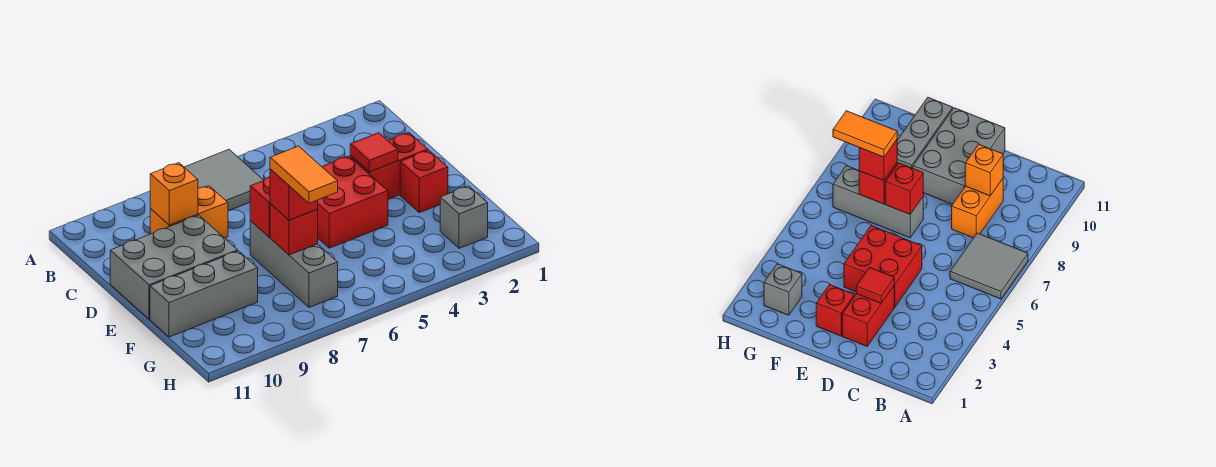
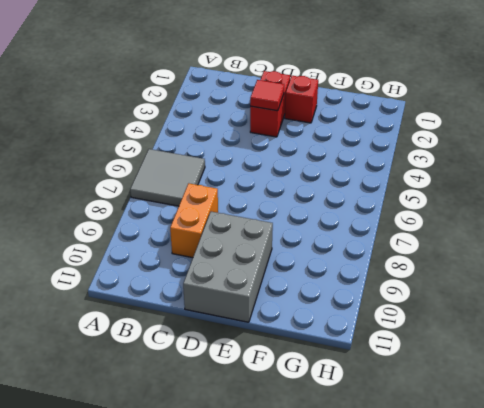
none -> red brick D4:E5 level 1
none -> grey brick E7:G7 level 1
none -> grey brick F9:F11 level 1

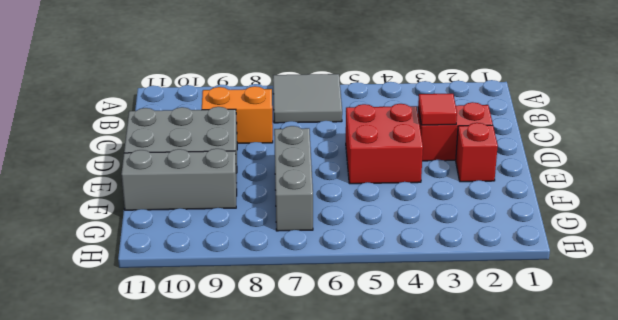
none -> grey brick G2 level 1
none -> orange brick C9 level 2
none -> red brick E7 level 2

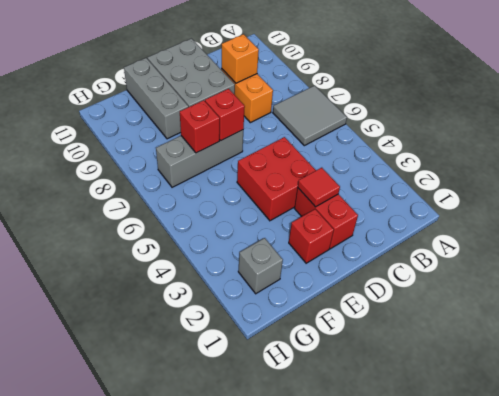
none -> red brick F7 level 3
none -> orange tile F7:G7 level 4

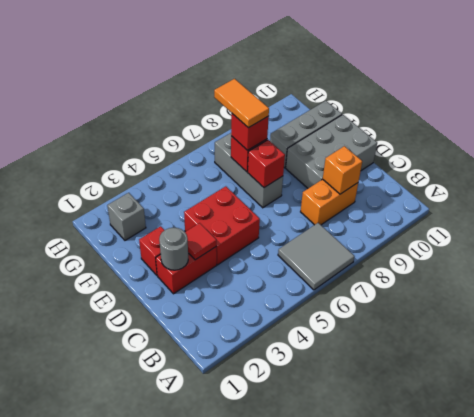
grey round brick D2 level 2 -> none

